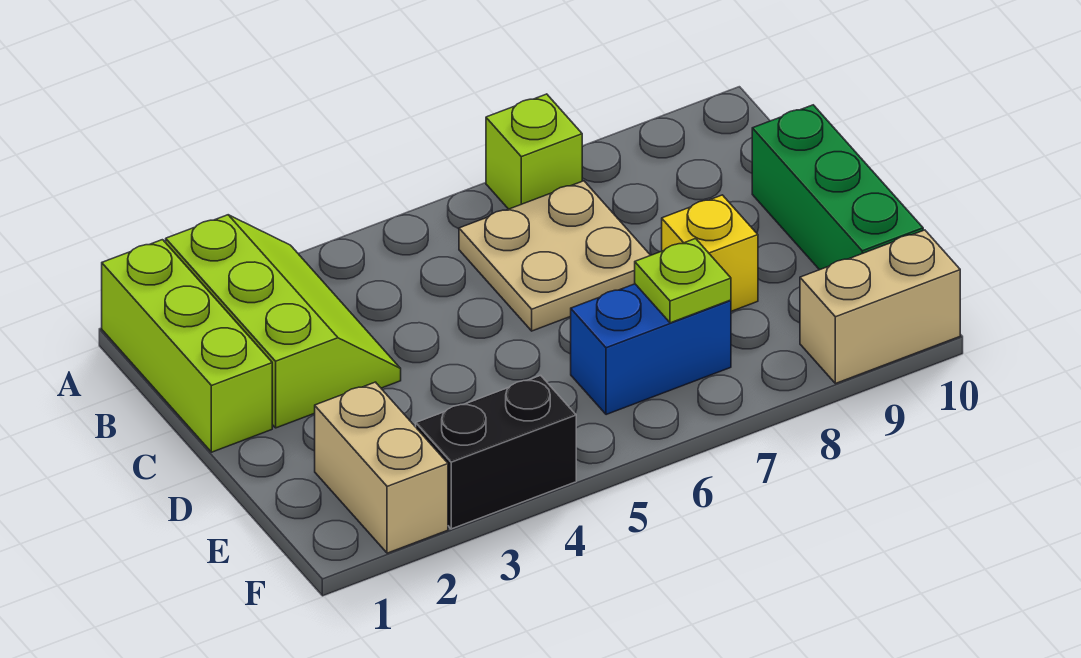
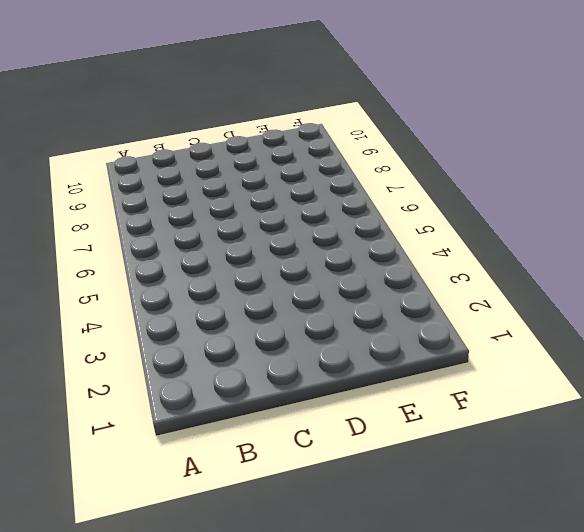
none -> lime brick A1:C1 level 1
none -> lime slope A2:C3 level 1 top 2

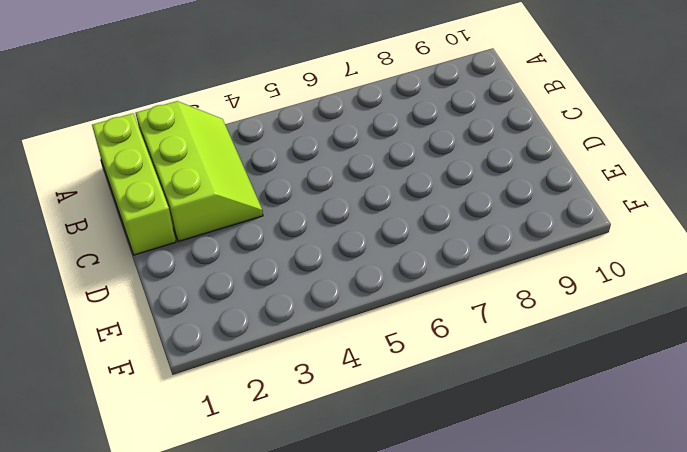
none -> lime brick A7 level 1
none -> tan plate B6:C7 level 1

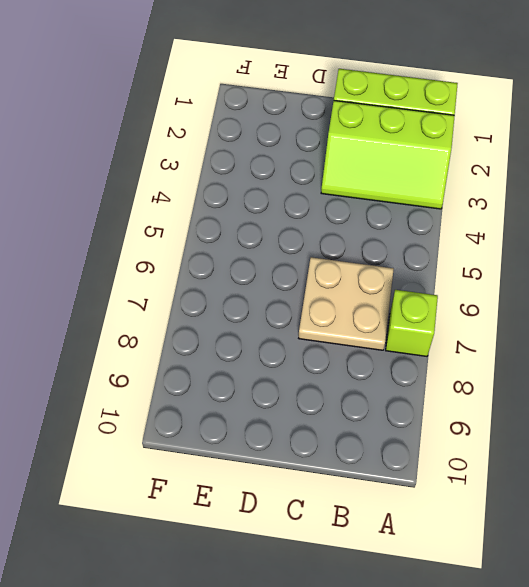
none -> green brick C10:E10 level 1
none -> yellow brick D8 level 1

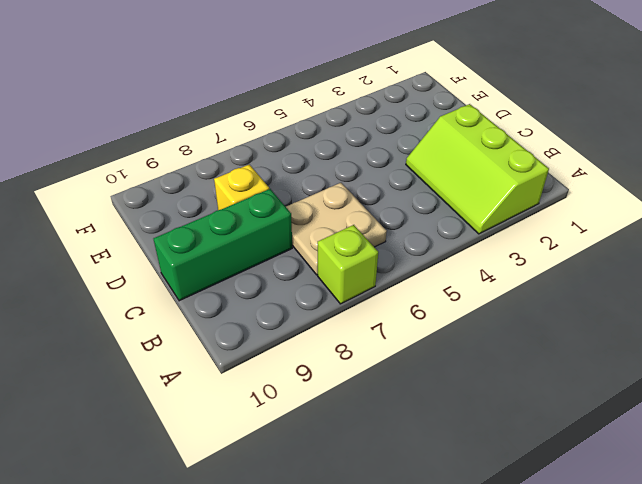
green brick C8:C10 level 1 -> green brick C10:E10 level 1
none -> lime brick A1:C1 level 1
none -> tan brick E2:F2 level 1

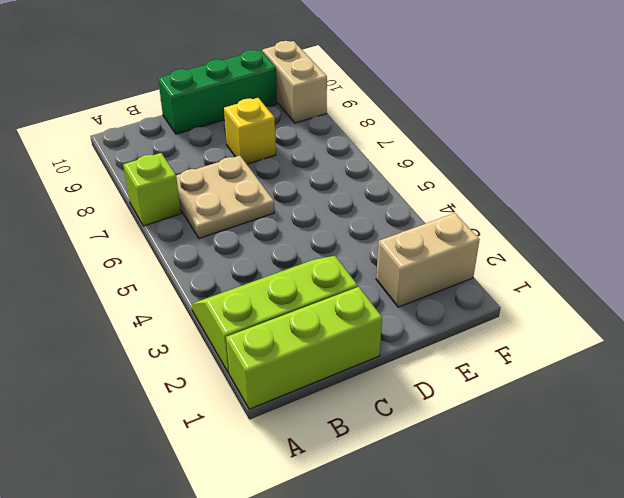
none -> blue brick E6:E7 level 1
none -> black brick F3:F4 level 1

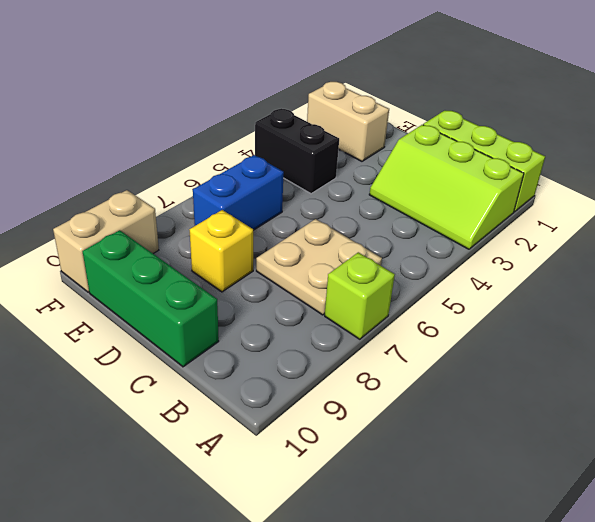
black brick E4:F4 level 1 -> black brick F3:F4 level 1
none -> lime plate E7 level 2

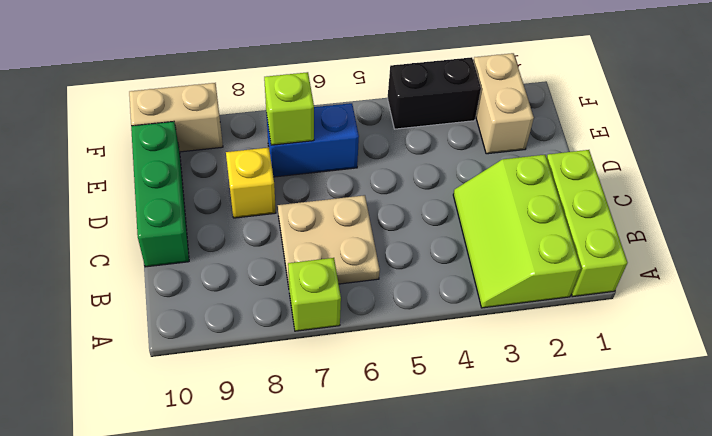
lime brick E7 level 2 -> lime plate E7 level 2

